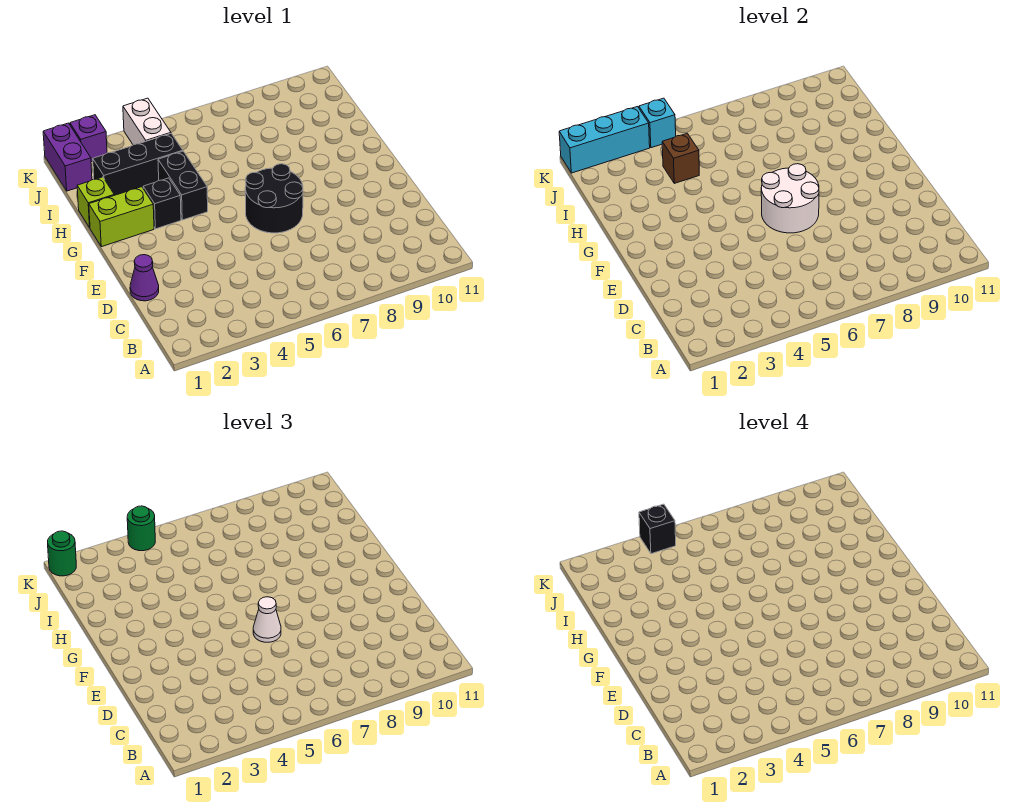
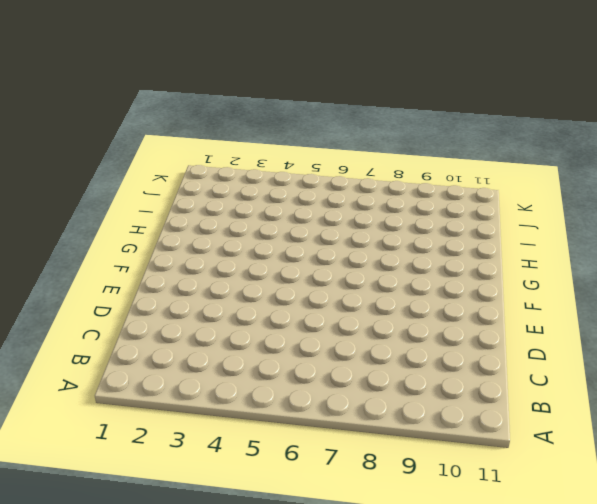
none -> purple cone D1 level 1
none -> black round brick E6:F7 level 1
none -> lime brick G1:G2 level 1

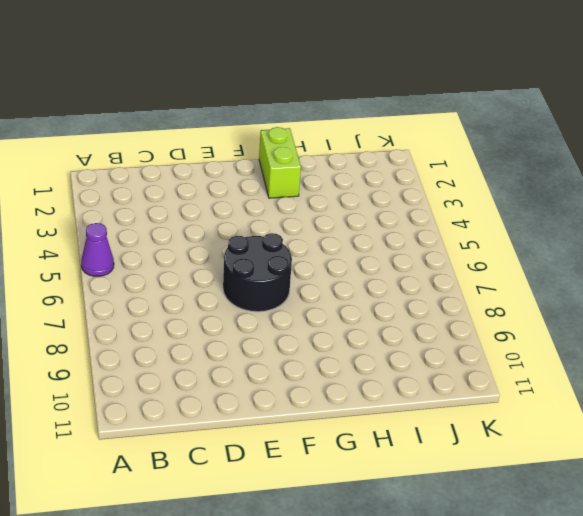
purple cone A5 level 1 -> purple cone D1 level 1
none -> black brick G3 level 1
none -> black brick G4:H4 level 1
none -> lime brick H1 level 1

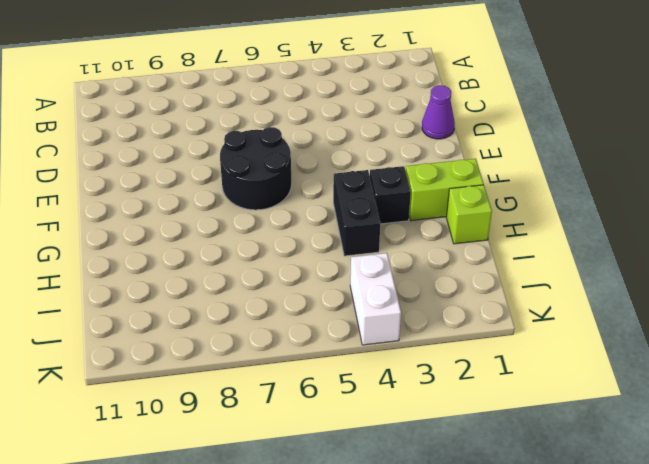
none -> black brick I2:I4 level 1
none -> purple brick J1:K1 level 1
none -> purple brick K2 level 1

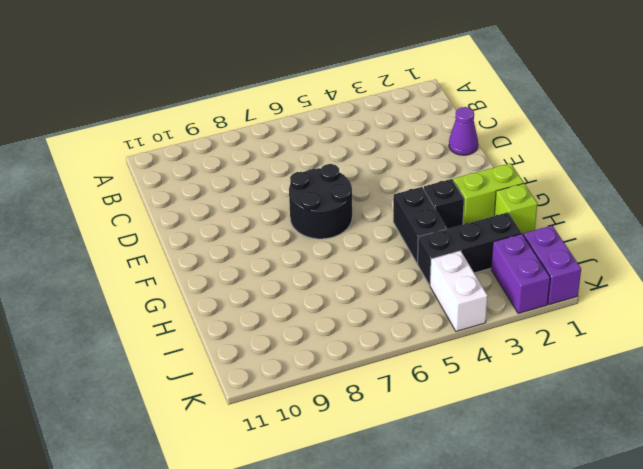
purple brick J2:K2 level 1 -> purple brick K2 level 1
none -> white round brick E6:F7 level 2
none -> brown brick I4 level 2
none -> cyan brick K1:K3 level 2

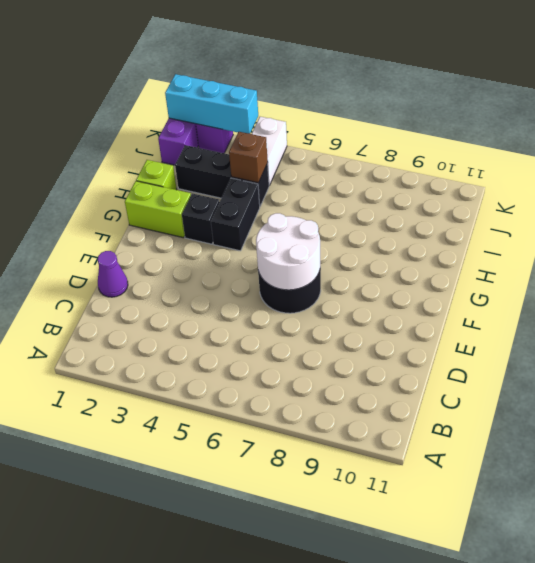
none -> cyan brick K4 level 2
none -> white cone E6 level 3
none -> green round brick K1 level 3

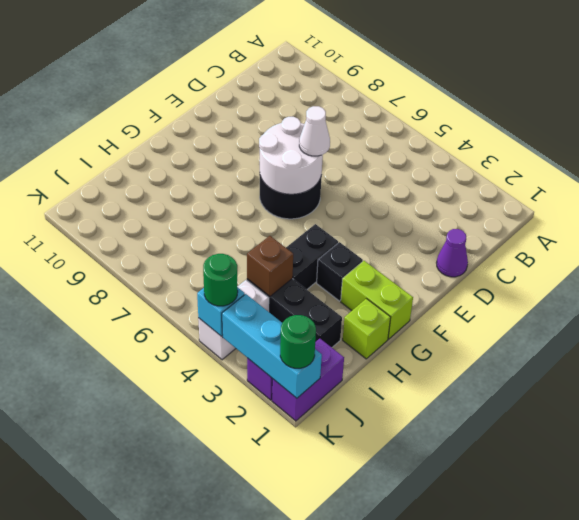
none -> black brick K4 level 4

